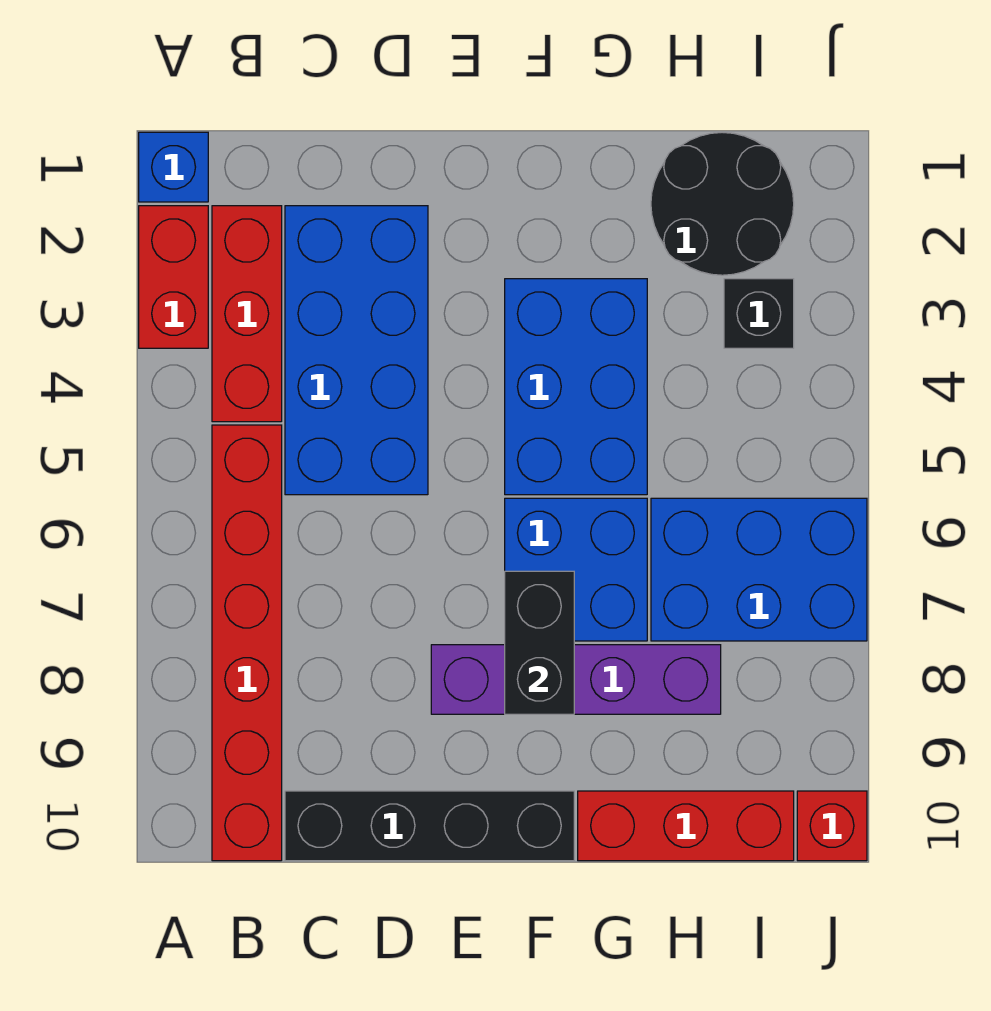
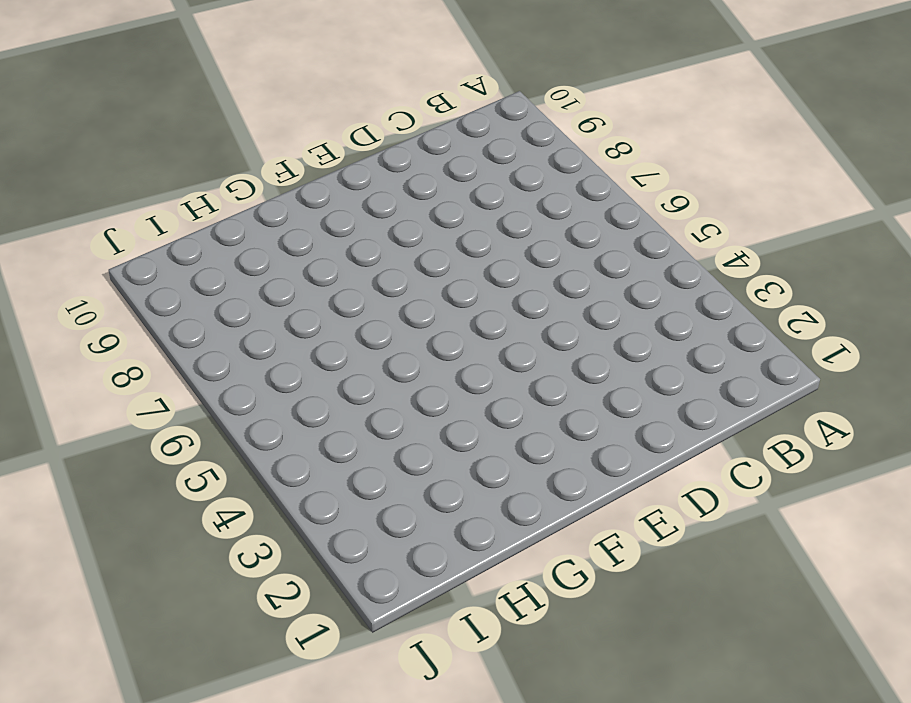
none -> blue brick A1 level 1
none -> red brick A2:A3 level 1
none -> red brick B2:B4 level 1

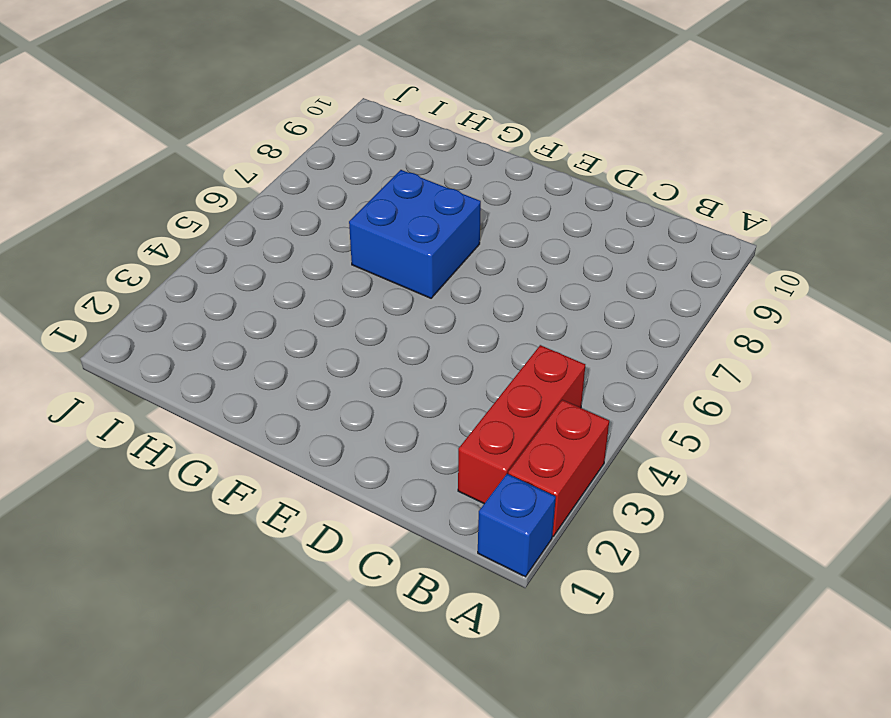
none -> red brick B5:B10 level 1
none -> blue brick C2:D5 level 1
none -> black brick C10:F10 level 1

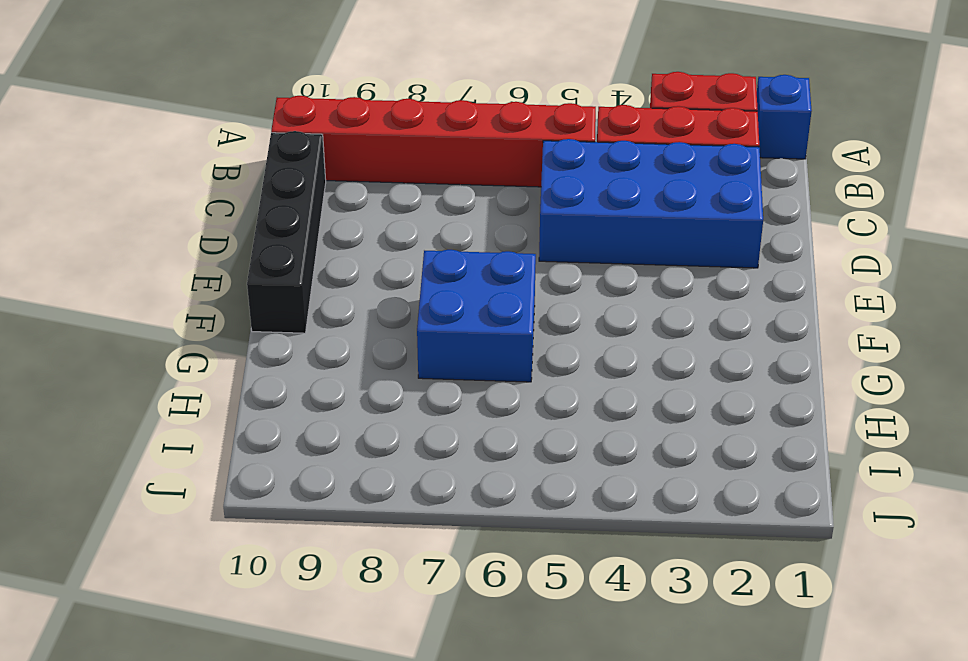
none -> purple brick E8:H8 level 1
none -> blue brick F3:G5 level 1
none -> red brick G10:I10 level 1

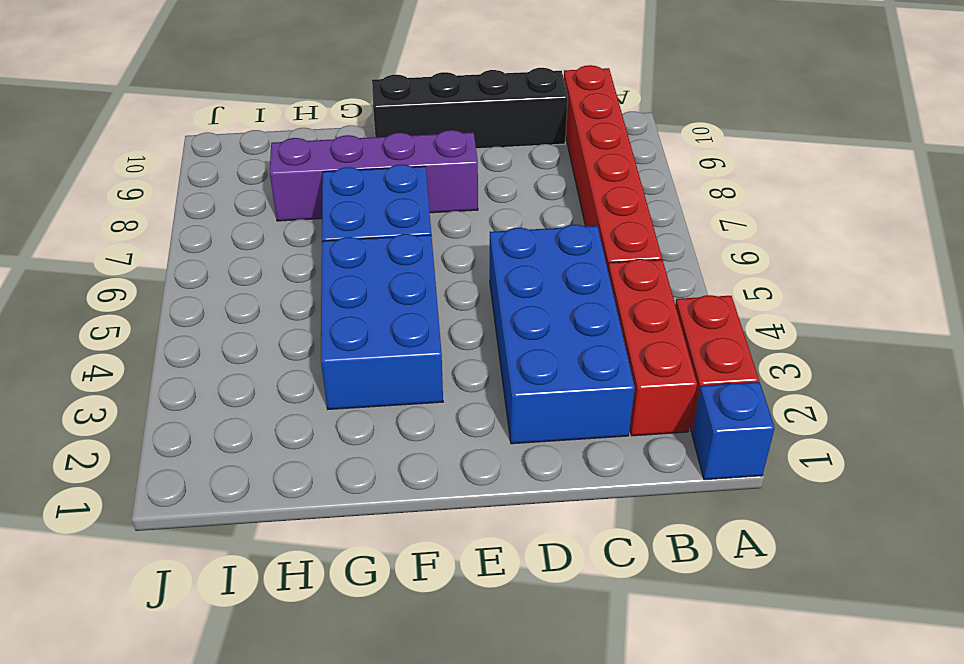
none -> red brick G10:I10 level 1
none -> black round brick H1:I2 level 1
none -> blue brick H6:J7 level 1

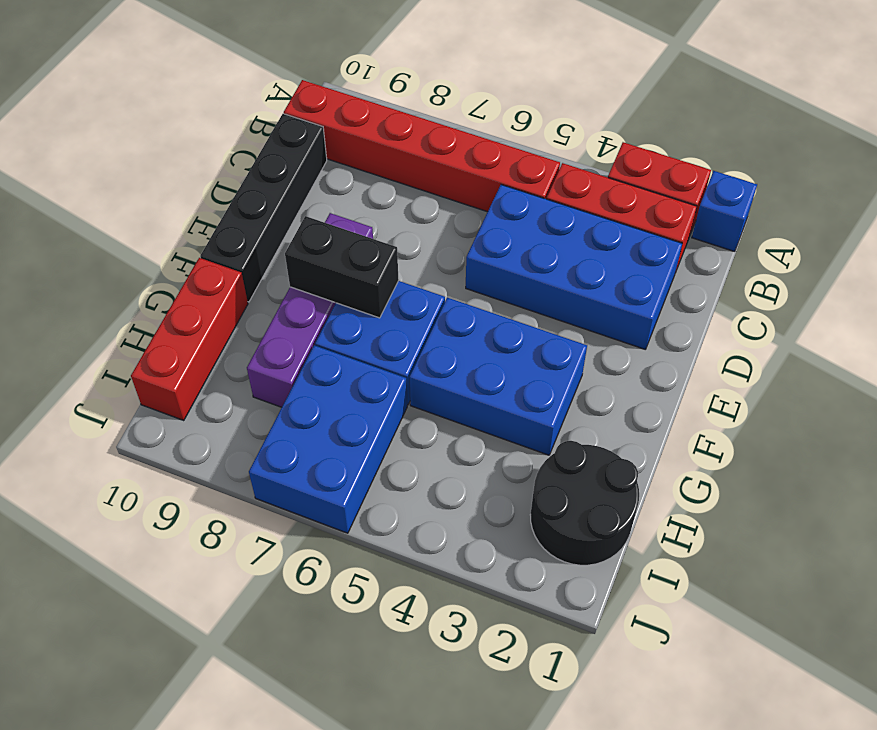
none -> black brick I3 level 1
none -> red brick J10 level 1

